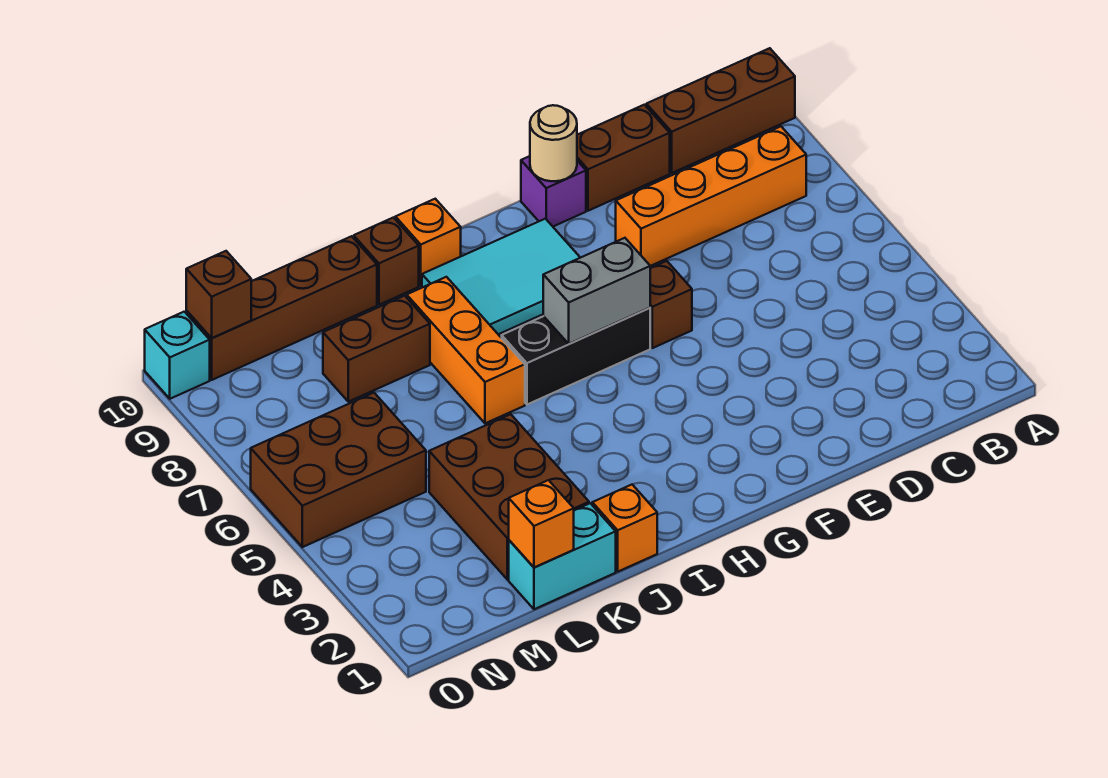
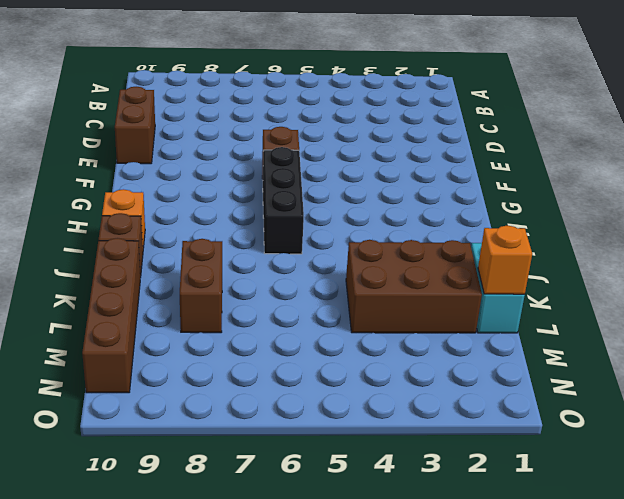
none -> brown brick A10:C10 level 1
none -> orange brick B8:E8 level 1
none -> purple brick F10 level 1

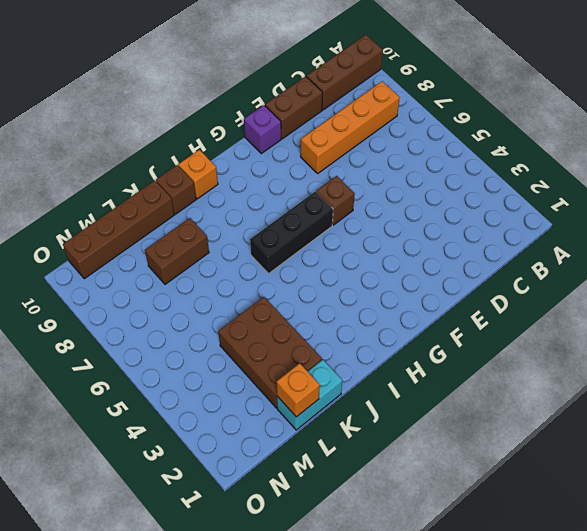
none -> cyan tile G8:I9 level 1
none -> orange brick J1 level 1
none -> orange brick J6:J8 level 1

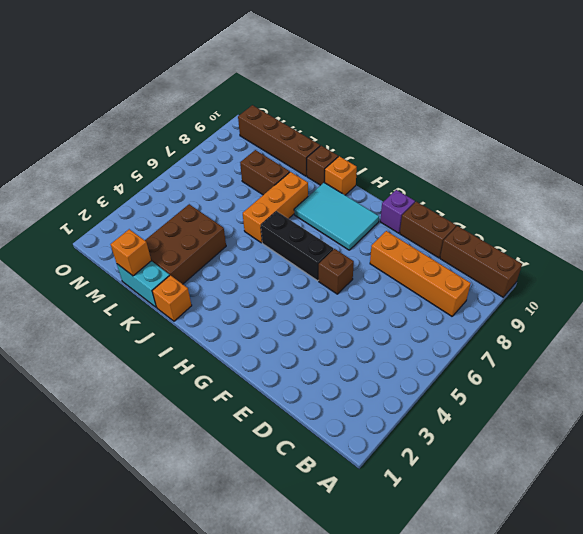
none -> brown brick M5:O6 level 1
none -> cyan brick O10 level 1
none -> tan round brick F10 level 2

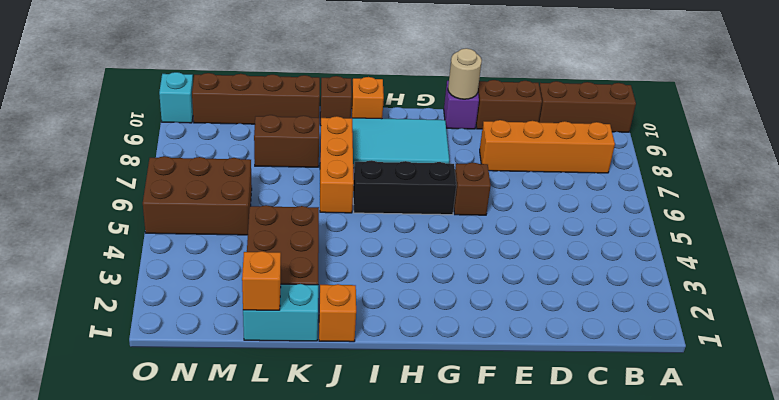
none -> grey brick G6:H6 level 2
none -> brown brick N10 level 2

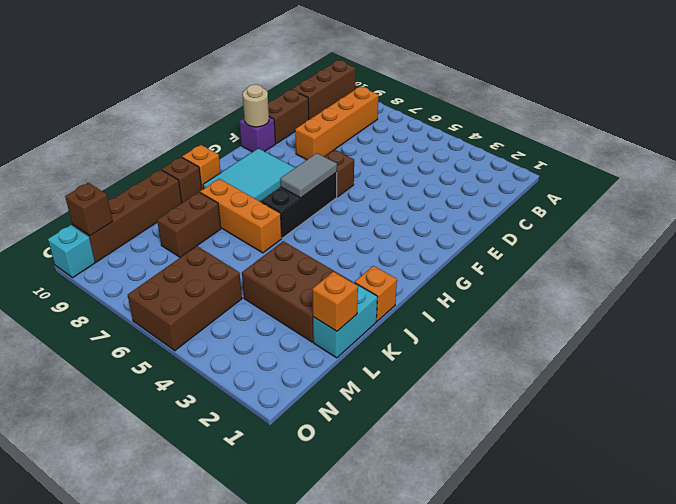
grey tile G6:H6 level 2 -> grey brick G6:H6 level 2

